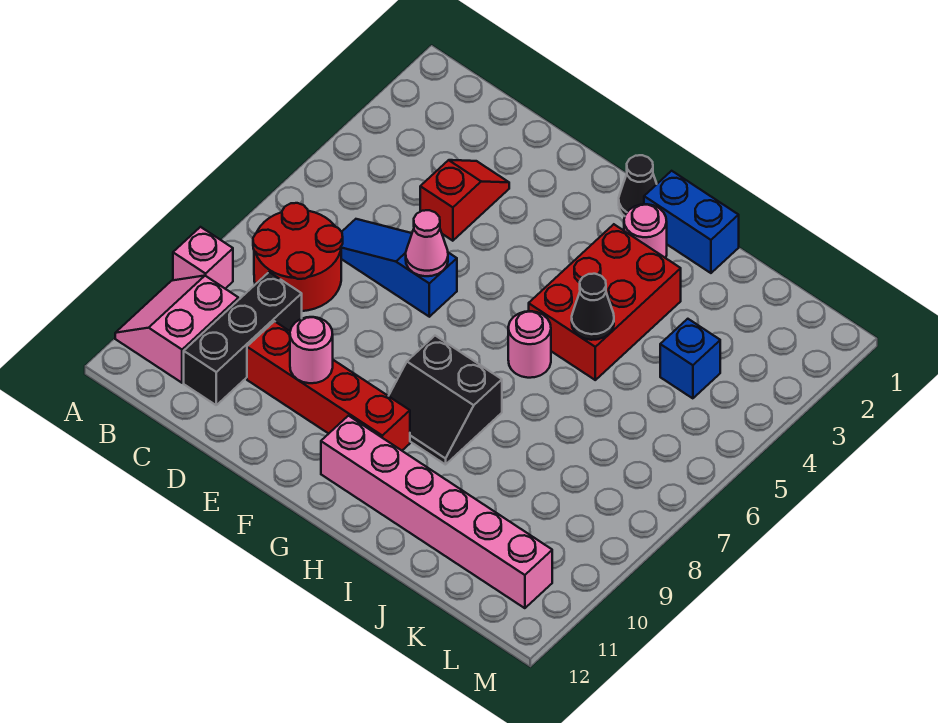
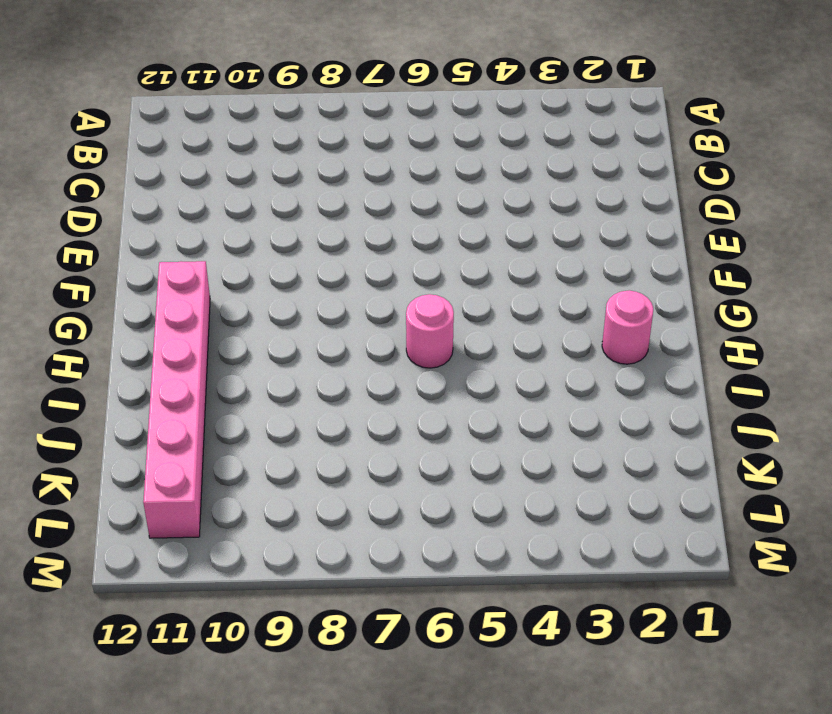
none -> pink brick A9 level 1
none -> pink slope A10:B11 level 1 top B
none -> red round brick B7:C8 level 1

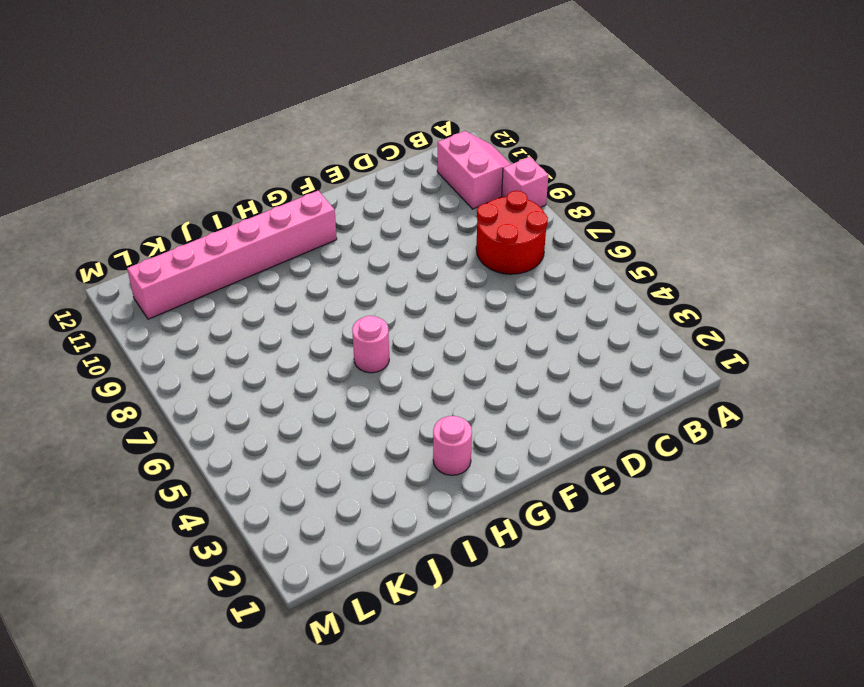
none -> blue slope C6:E6 level 1 top E
none -> black brick C9:C11 level 1
none -> red slope D3:D4 level 1 top 4

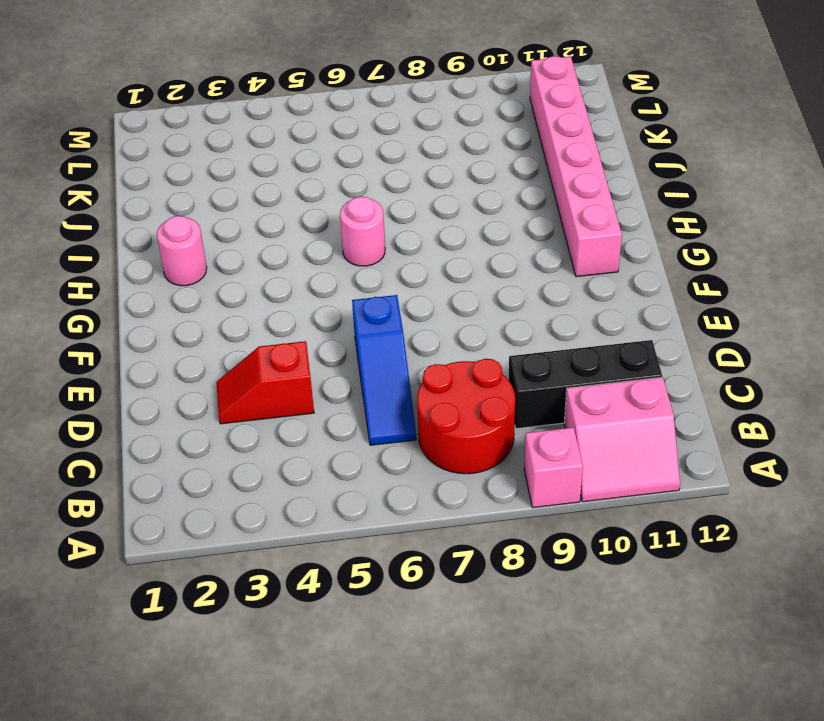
none -> red brick D10:G10 level 1
none -> black cone G1 level 1
none -> black slope G8:H9 level 1 top 8

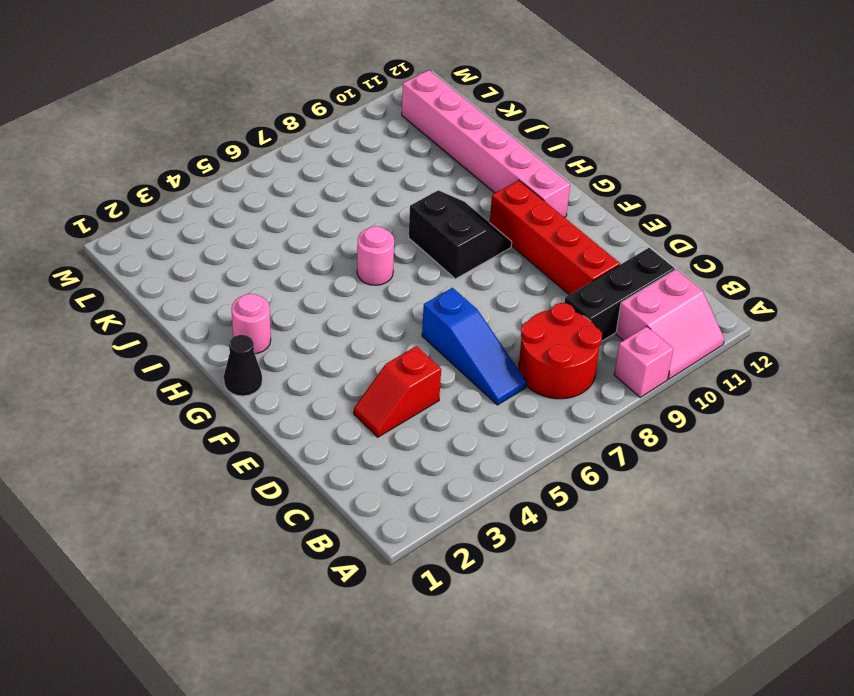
none -> blue brick H1:I1 level 1
none -> red brick H3:I5 level 1
none -> blue brick K4 level 1

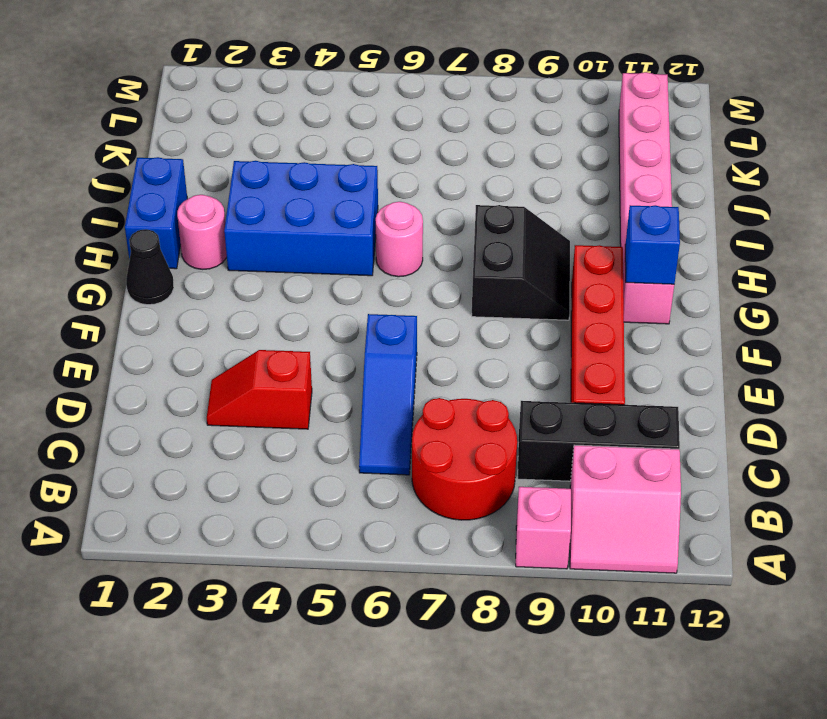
blue brick G11 level 2 -> blue brick K4 level 1
blue brick H3:I5 level 1 -> red brick H3:I5 level 1
none -> pink cone E6 level 2
none -> pink round brick E10 level 2
none -> black cone I5 level 2

